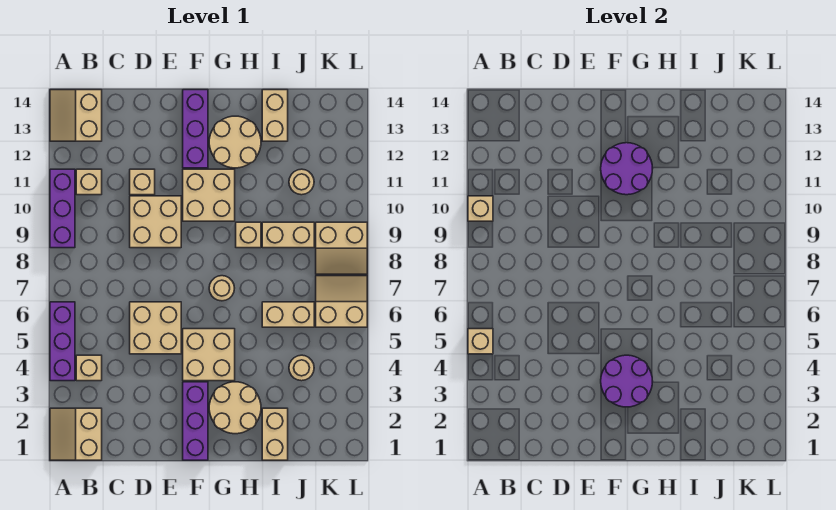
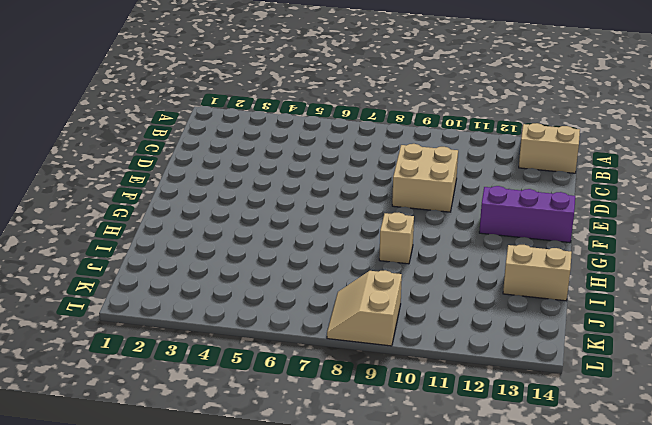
none -> tan slope A1:B2 level 1 top B
none -> purple brick A4:A6 level 1
none -> purple brick A9:A11 level 1

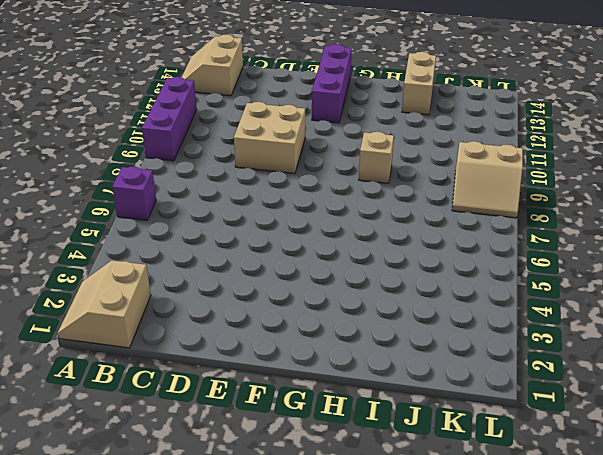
purple brick A6 level 1 -> purple brick A4:A6 level 1
none -> tan brick B4 level 1
none -> tan brick B11 level 1
none -> tan brick D5:E6 level 1

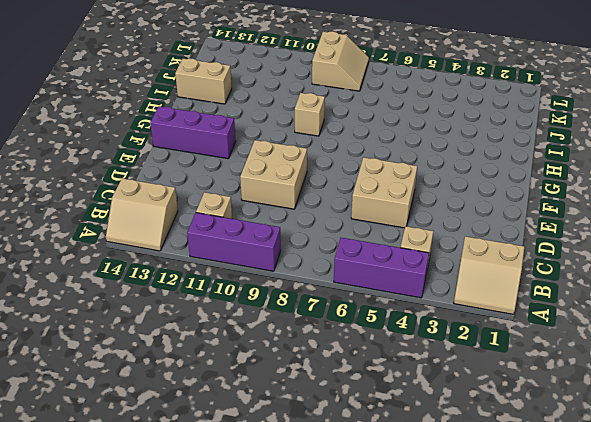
none -> tan brick D11 level 1
none -> purple brick F1:F3 level 1
none -> tan brick F4:G5 level 1

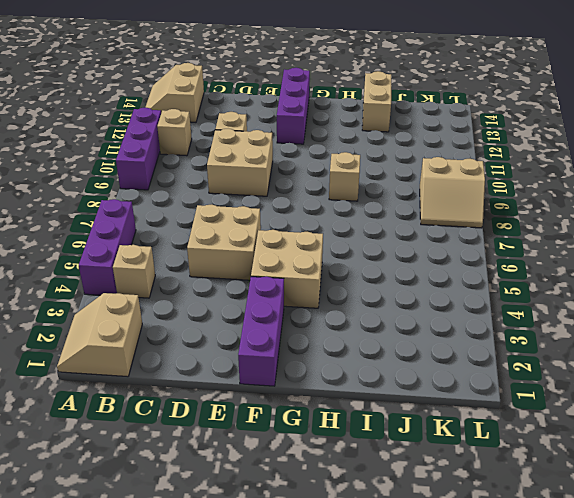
none -> tan brick F10:G11 level 1
none -> tan round brick G2:H3 level 1
none -> tan round brick G7 level 1

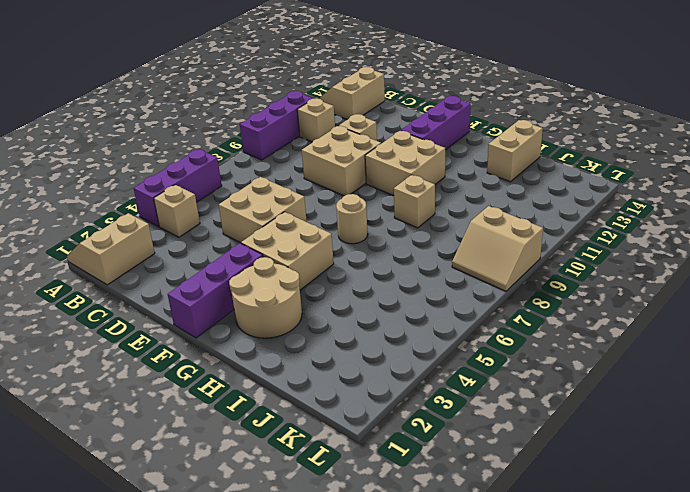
none -> tan round brick G12:H13 level 1
none -> tan brick I1:I2 level 1
none -> tan brick I6:J6 level 1

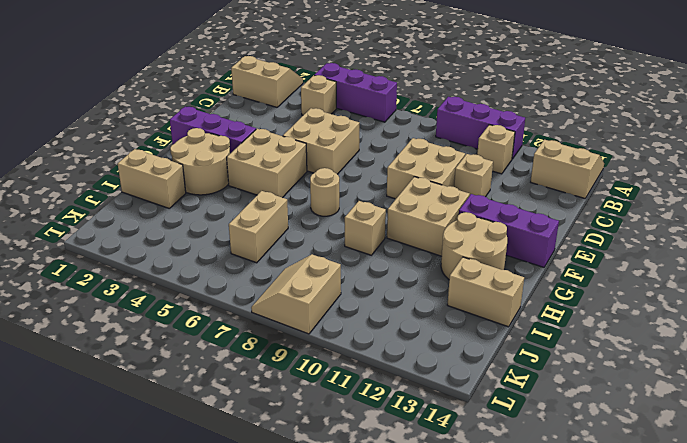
none -> tan brick I9:J9 level 1
none -> tan round brick J4 level 1
none -> tan round brick J11 level 1

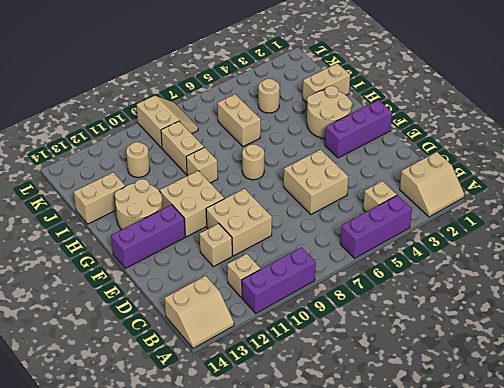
none -> tan brick F4:G5 level 1
none -> tan slope K6:L7 level 1 top 6
none -> tan brick A5 level 2

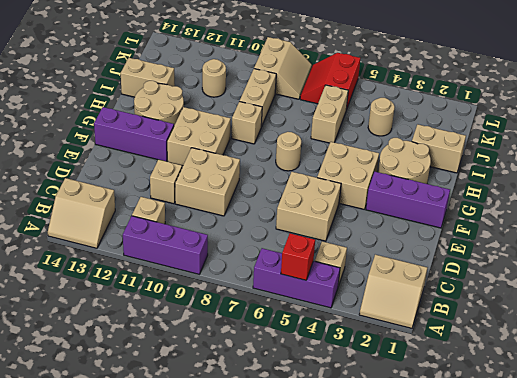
red brick A5 level 2 -> tan brick A5 level 2
red slope K6:L7 level 1 top 6 -> tan slope K6:L7 level 1 top 6
none -> tan brick A10 level 2
none -> purple round brick F3:G4 level 2
none -> purple round brick F11:G12 level 2

